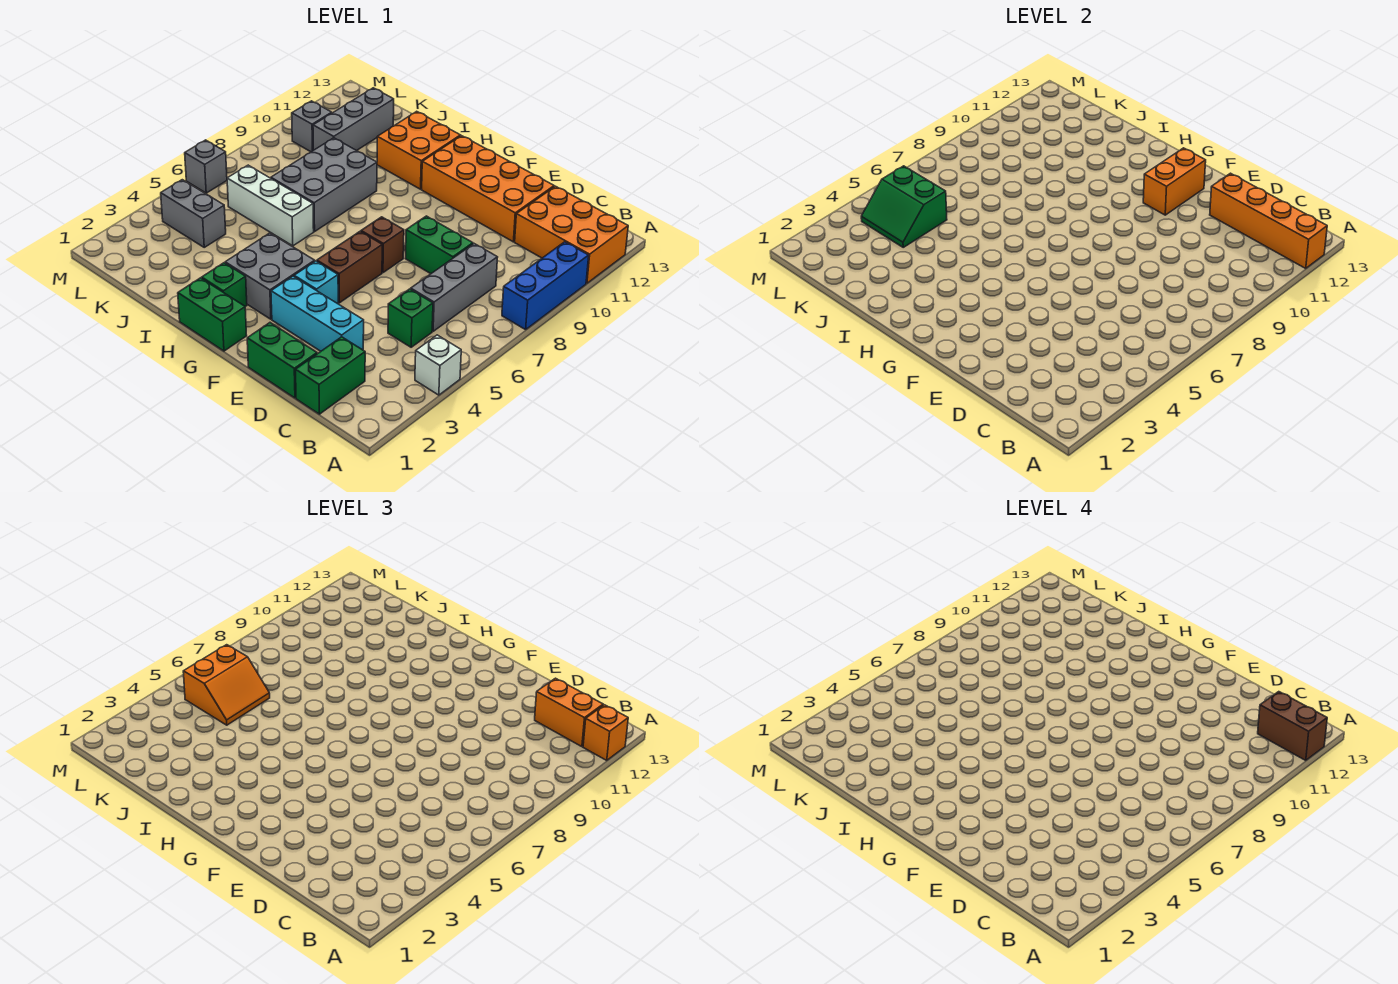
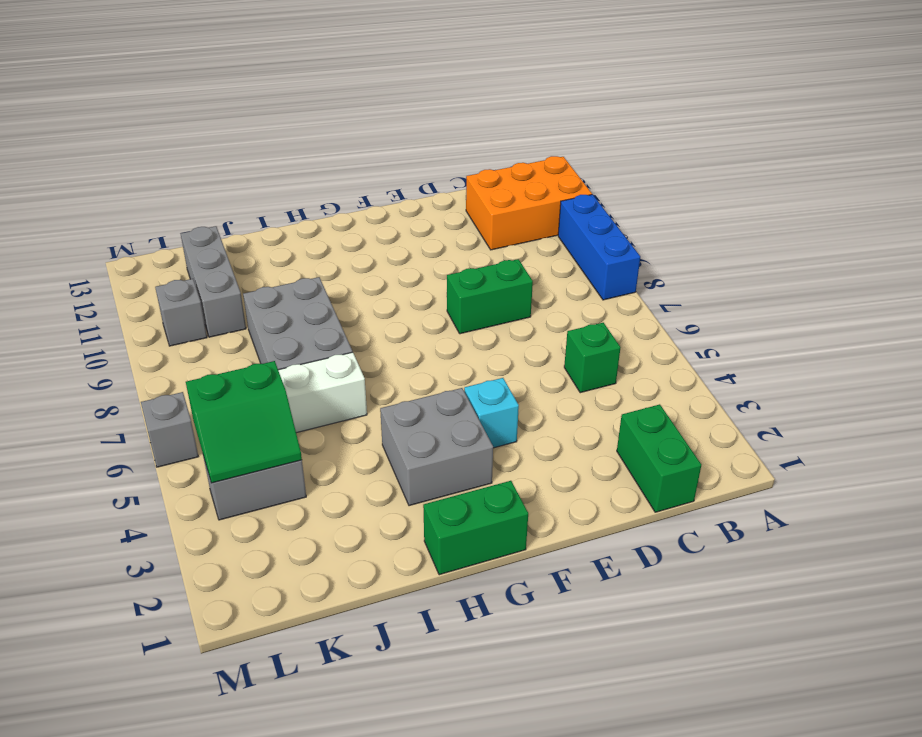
none -> white brick A4 level 1
none -> grey brick C6:C8 level 1
none -> green brick D1:E1 level 1
none -> cyan brick D3:F3 level 1

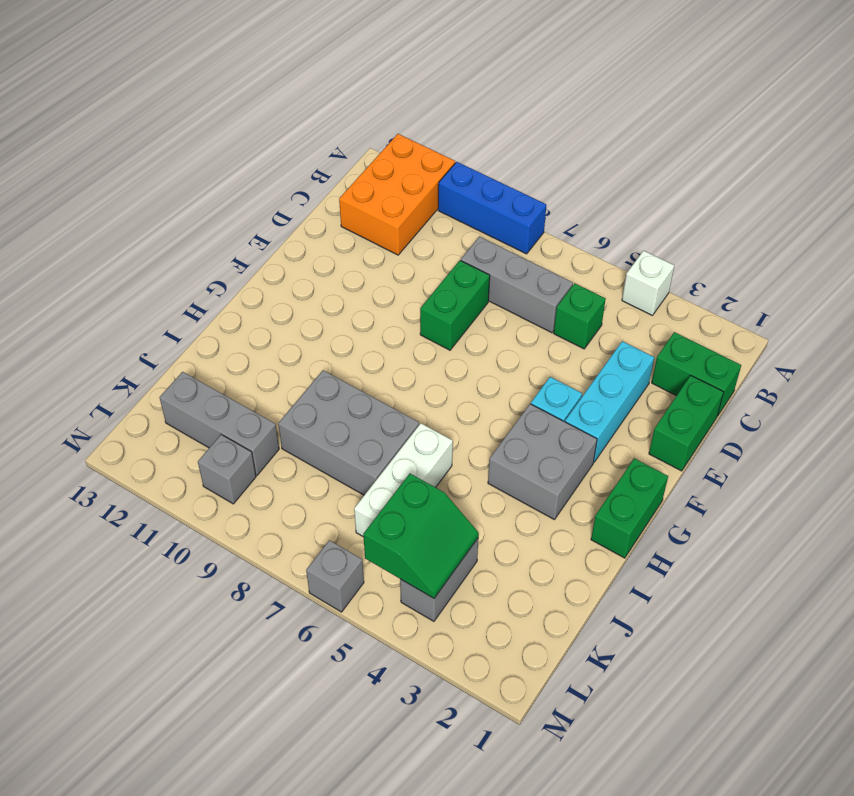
none -> orange brick D11:G12 level 1
none -> brown brick F5:F6 level 1
none -> brown brick F7 level 1
none -> green brick H2 level 1

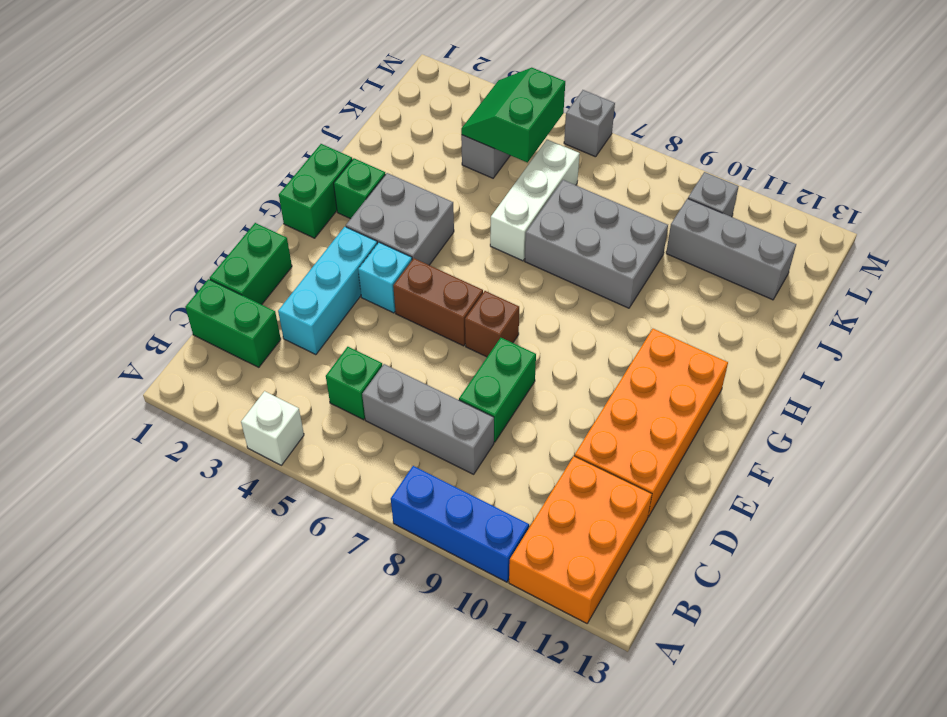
none -> orange brick H11:I12 level 1
none -> orange brick A12:D12 level 2
none -> orange brick F11:F12 level 2
none -> orange brick A12 level 3

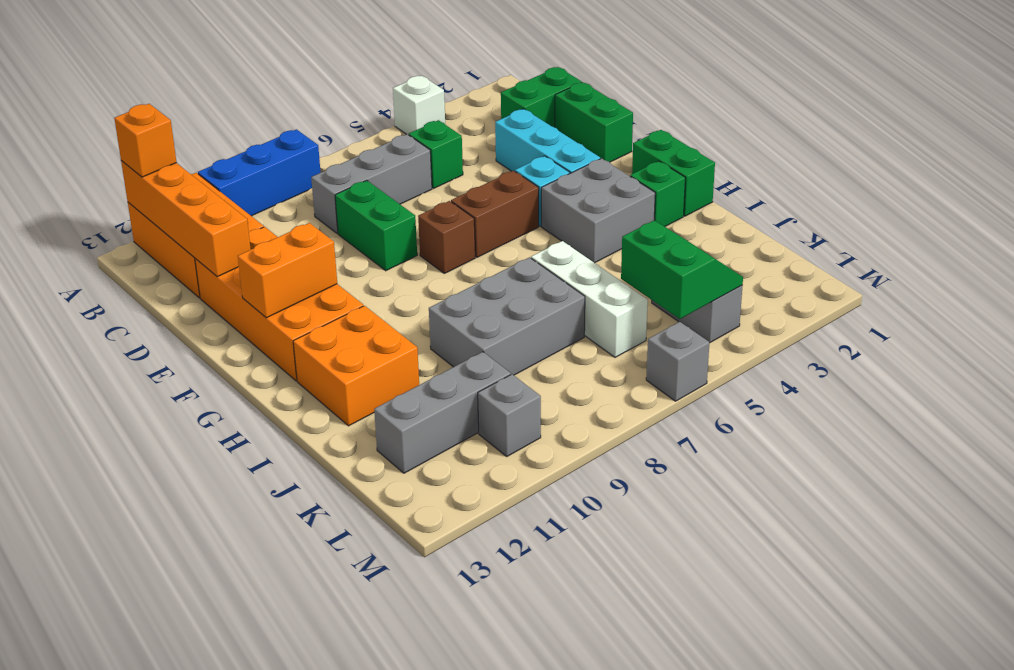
none -> orange brick B12:C12 level 3
none -> orange slope K5:L6 level 3 top L
none -> brown brick A12:B12 level 4

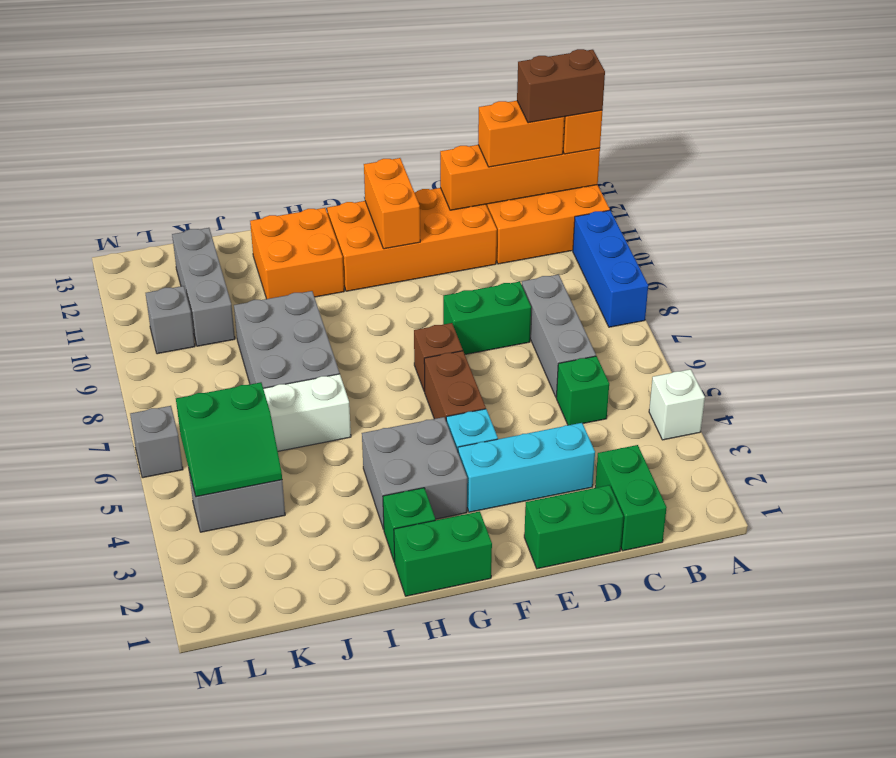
none -> orange slope K5:L6 level 3 top L

